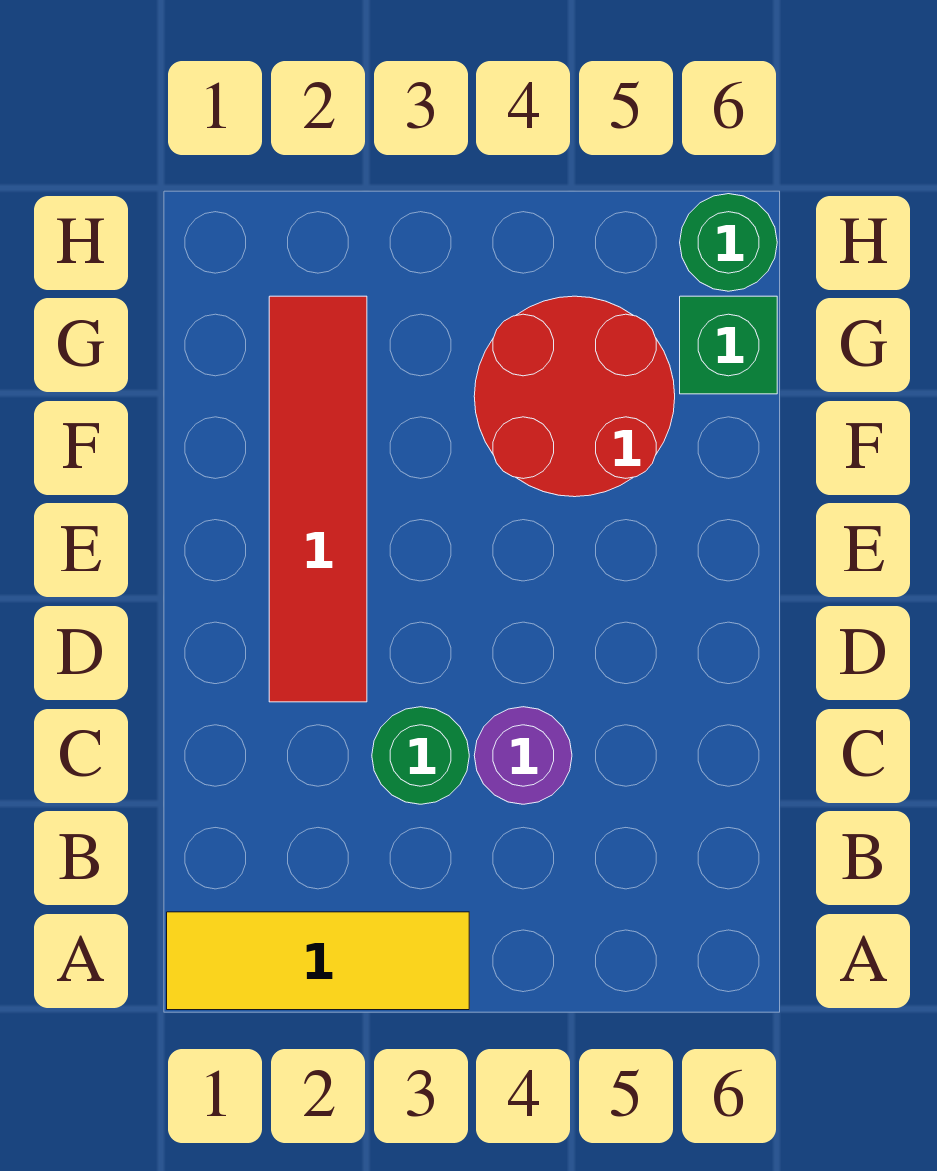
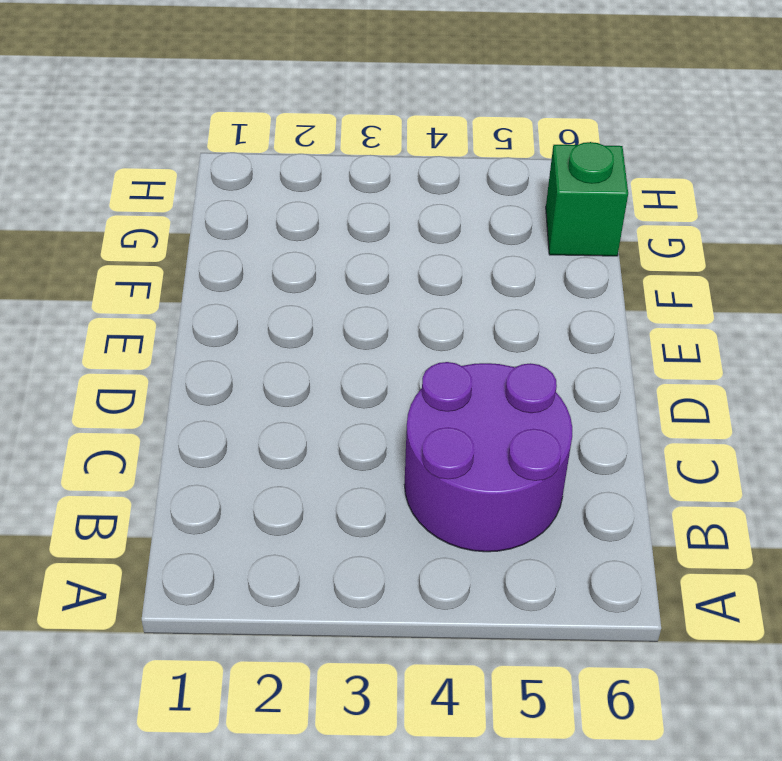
purple round brick B4:C5 level 1 -> purple round brick C4 level 1
none -> yellow tile A1:A3 level 1
none -> green round brick C3 level 1

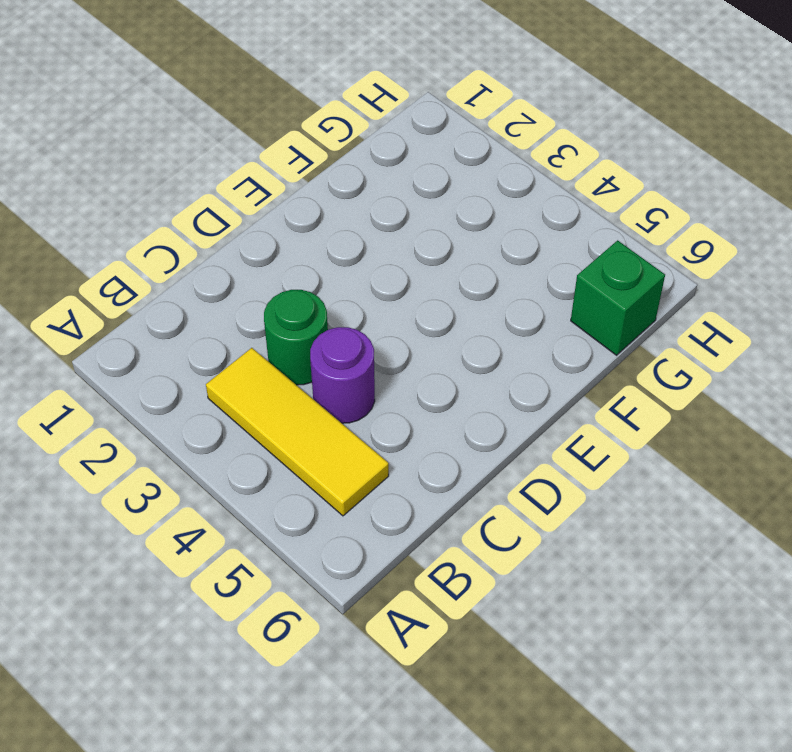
yellow tile B3:B5 level 1 -> yellow tile A1:A3 level 1
none -> red tile D2:G2 level 1
none -> red round brick F4:G5 level 1

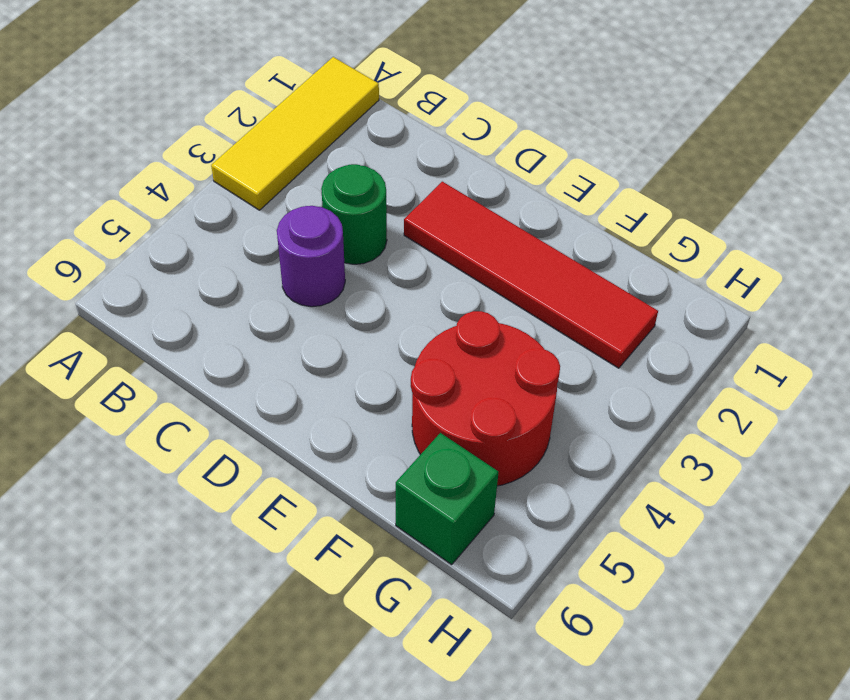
none -> green round brick H6 level 1

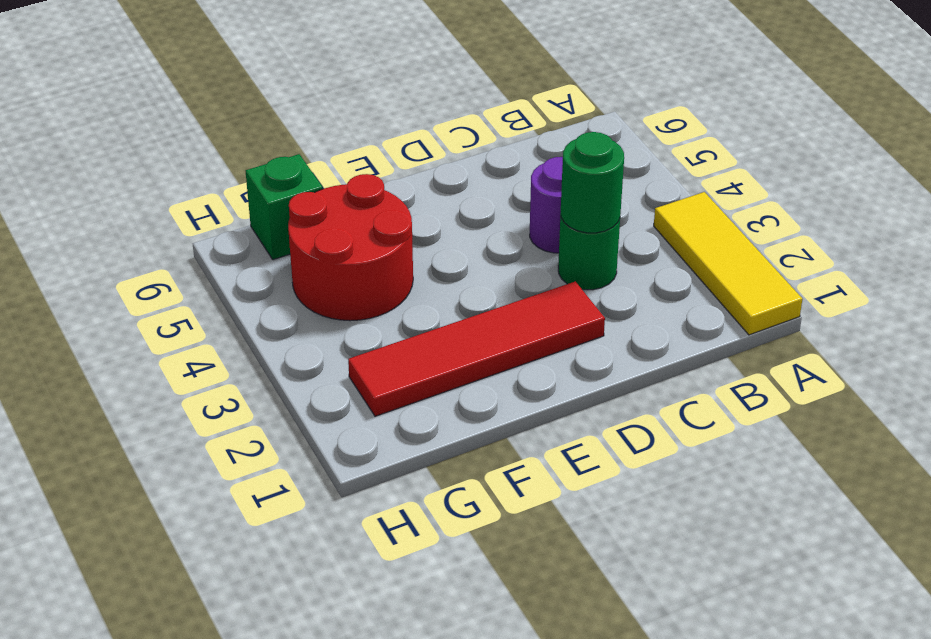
green round brick C3 level 2 -> green round brick H6 level 1

